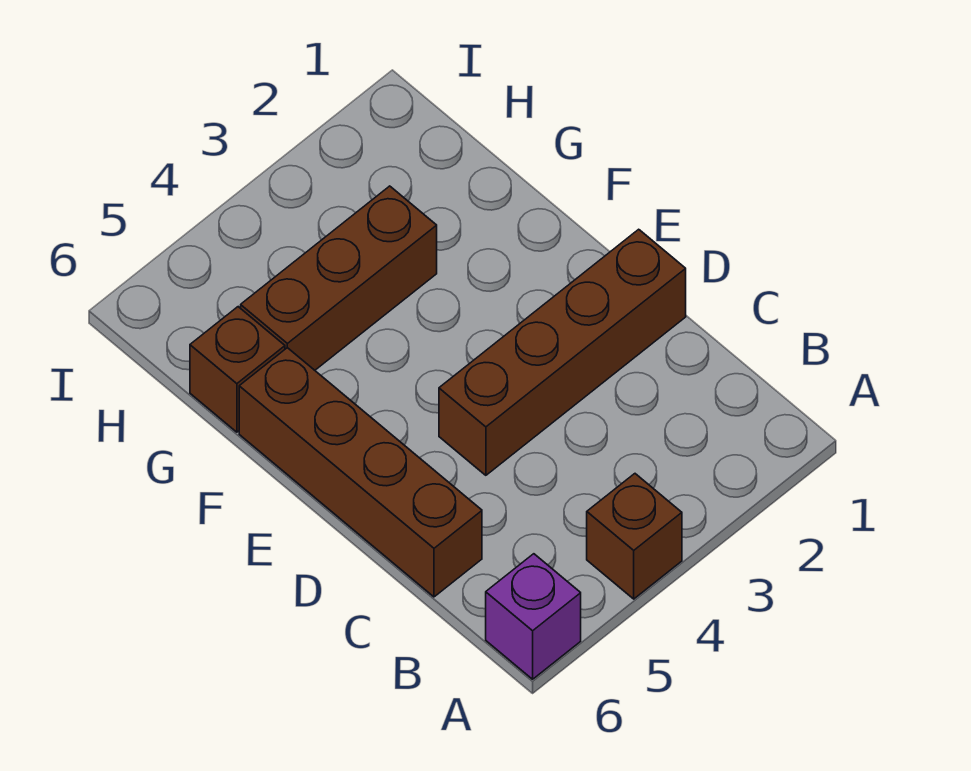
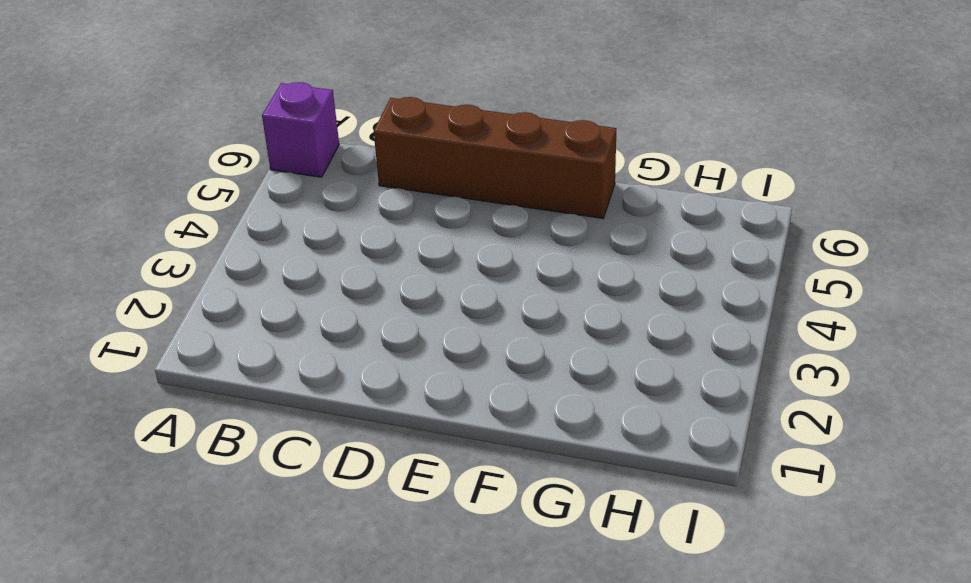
none -> brown brick A4 level 1
none -> brown brick D1:D4 level 1

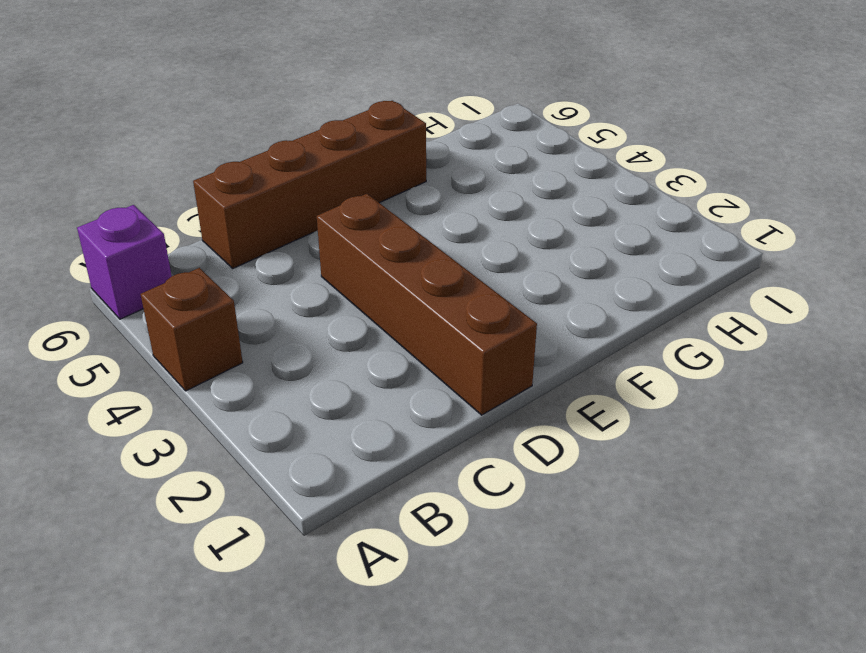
none -> brown brick G3:G5 level 1
none -> brown brick G6 level 1

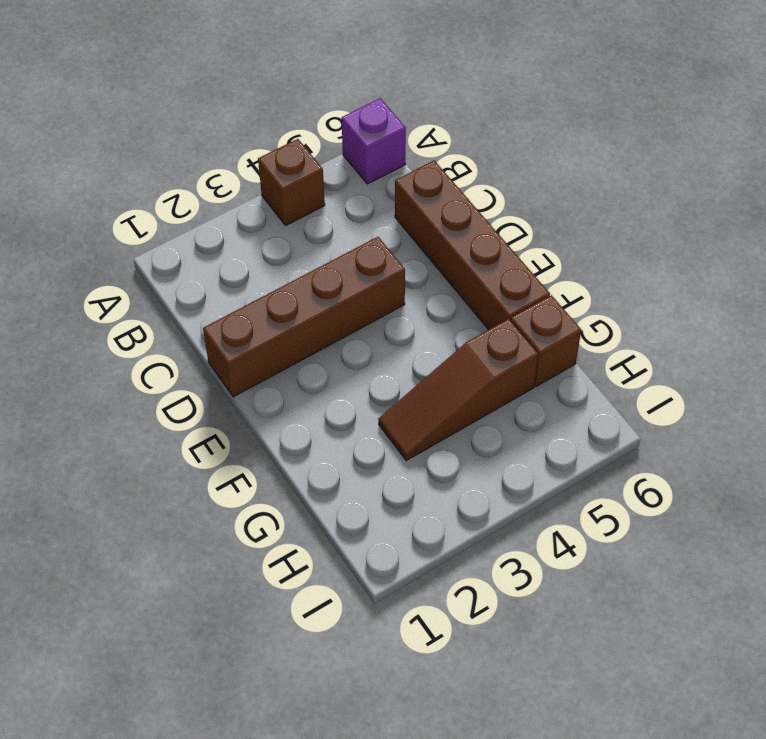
brown slope G3:G5 level 1 top 5 -> brown brick G3:G5 level 1

